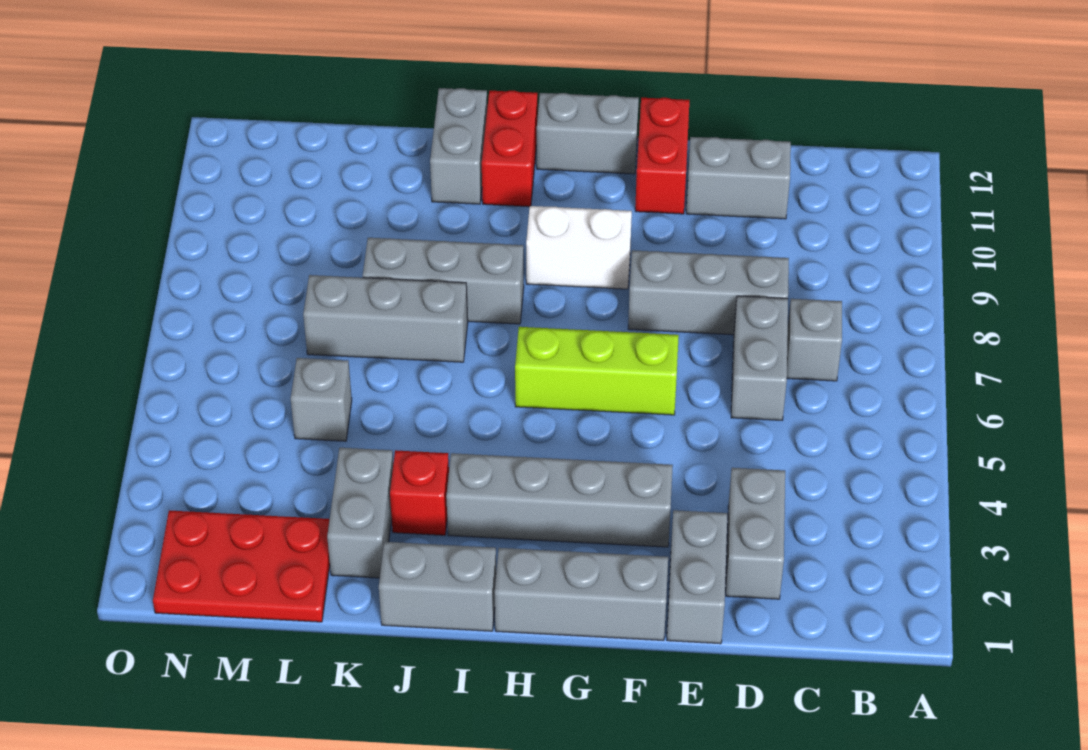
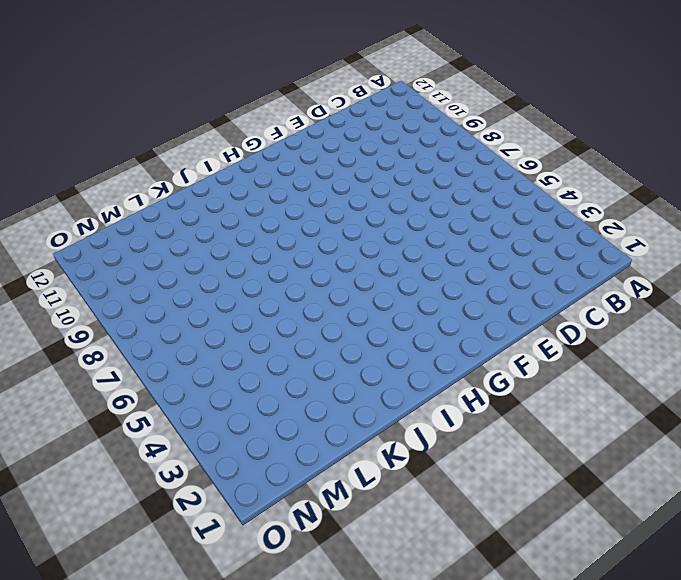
none -> grey brick C7 level 1
none -> grey brick D2:D3 level 1
none -> grey brick D6:D7 level 1

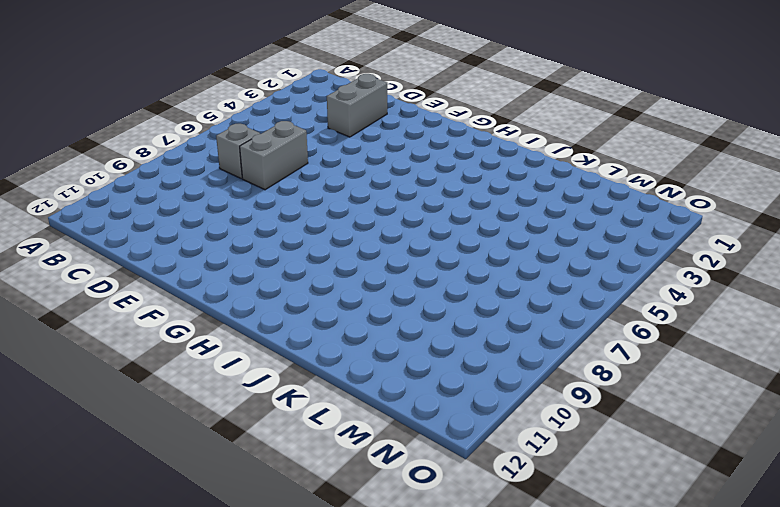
none -> grey brick D8:F8 level 1
none -> grey brick D11:E11 level 1
none -> grey brick E1:E2 level 1

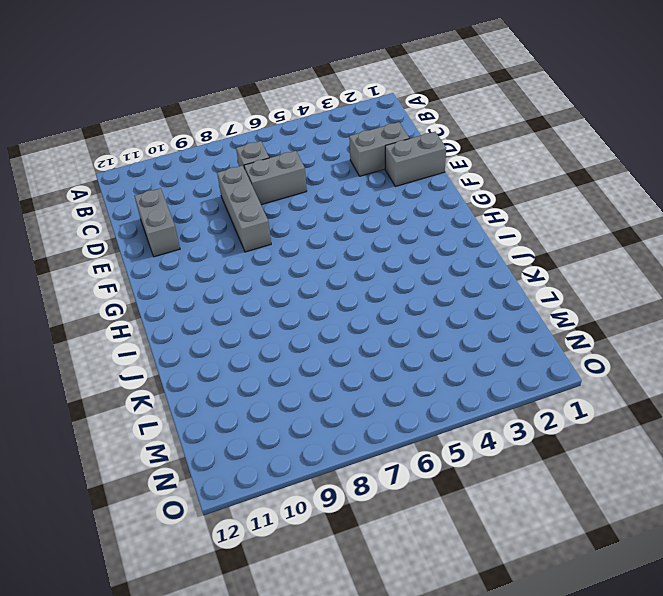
none -> grey brick F1:H1 level 1
none -> grey brick F3:I3 level 1
none -> lime brick F6:H6 level 1

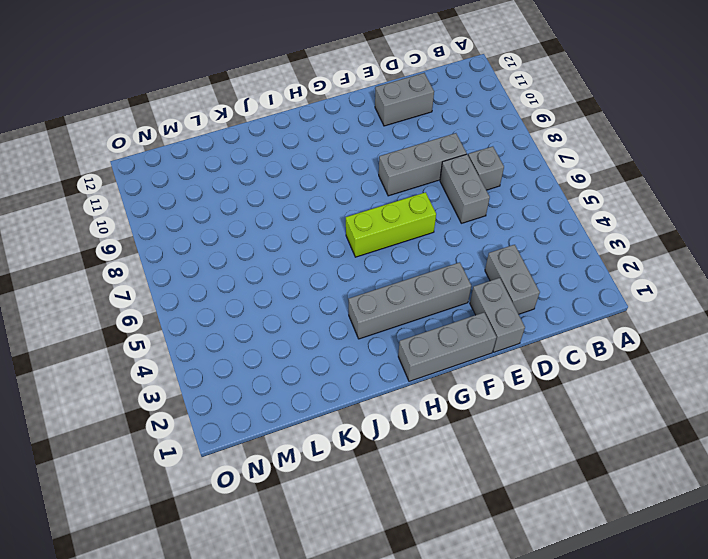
none -> red brick F11:F12 level 1
none -> white brick G9:H9 level 1
none -> grey brick G12:H12 level 1

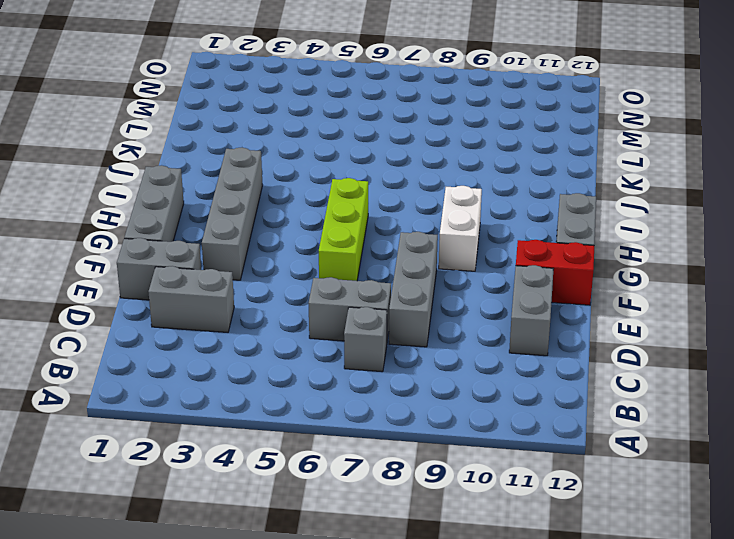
none -> grey brick I1:J1 level 1
none -> grey brick I8:K8 level 1
none -> red brick I11:I12 level 1

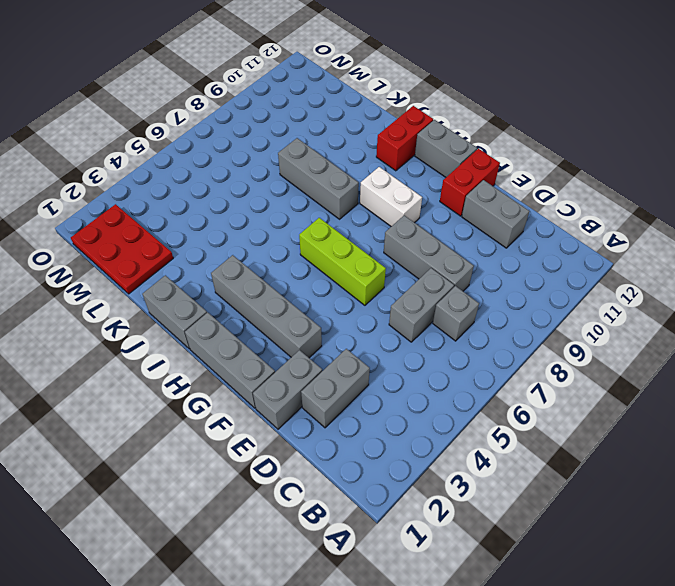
none -> red brick J3 level 1
none -> grey brick J7:L7 level 1
none -> grey brick J11:J12 level 1

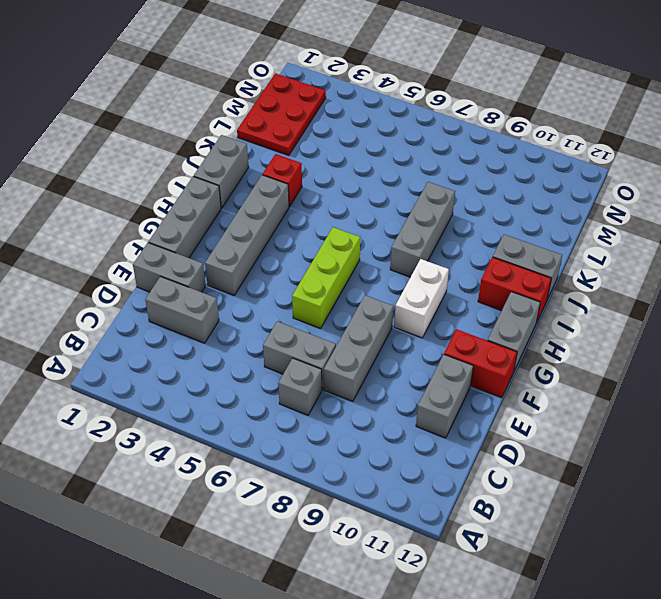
none -> grey brick J7:L7 level 1
none -> grey brick K2:K3 level 1
none -> grey brick L5 level 1

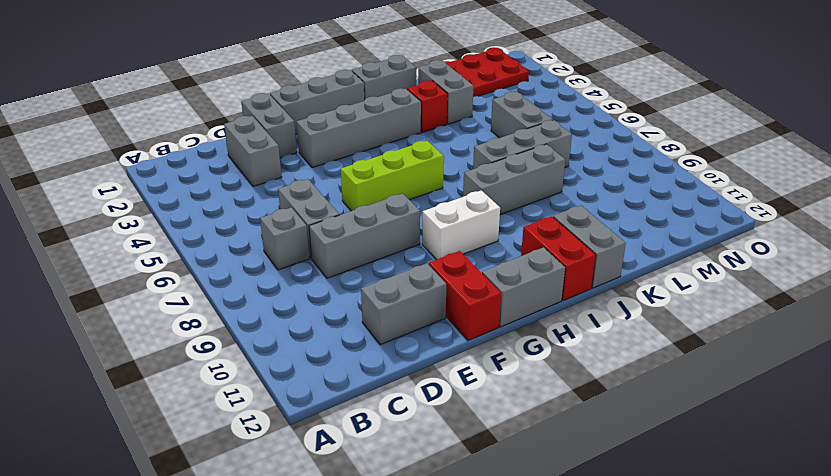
grey brick L5:L6 level 1 -> grey brick L5 level 1

